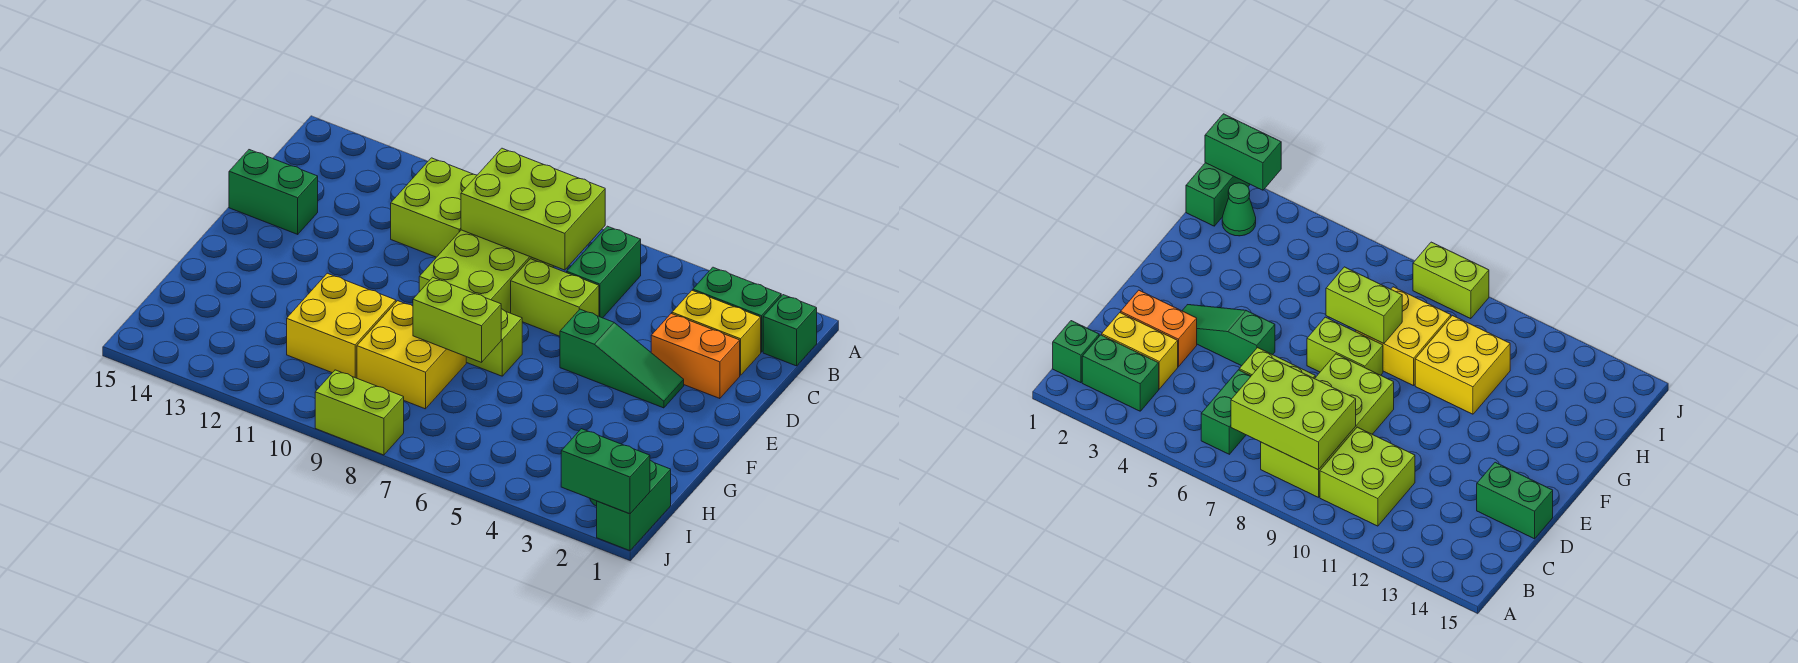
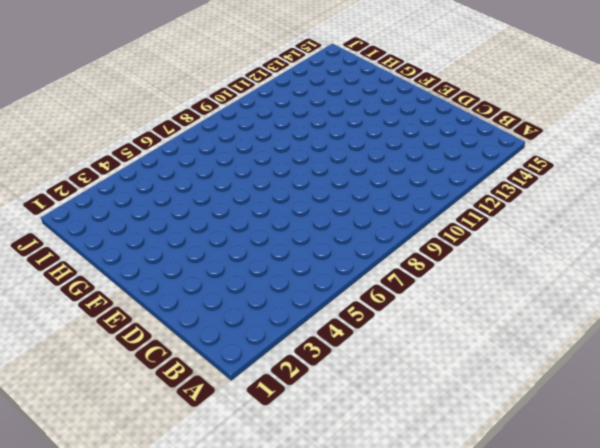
none -> green brick B1 level 1
none -> green brick B2:B3 level 1
none -> green brick B6:C6 level 1

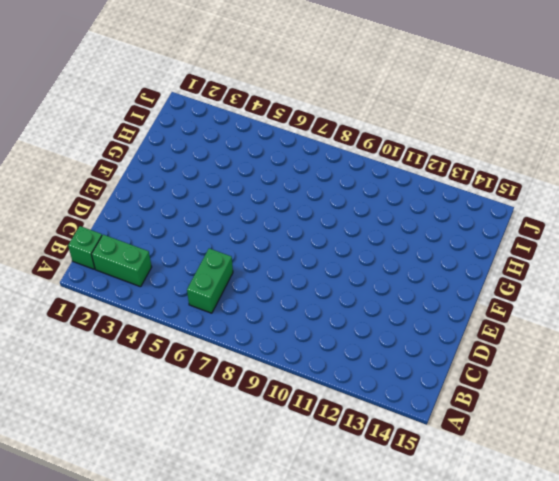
none -> lime brick B8:E9 level 1
none -> lime brick B10:C11 level 1
none -> yellow brick C2:C3 level 1

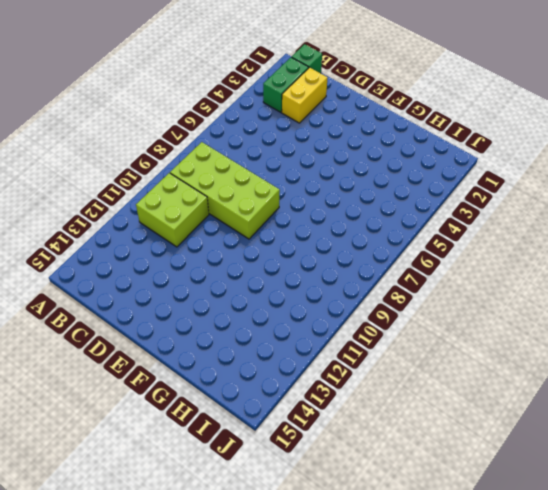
none -> green brick B6:C6 level 1
none -> orange brick D2:D3 level 1
none -> lime brick D6:D7 level 1

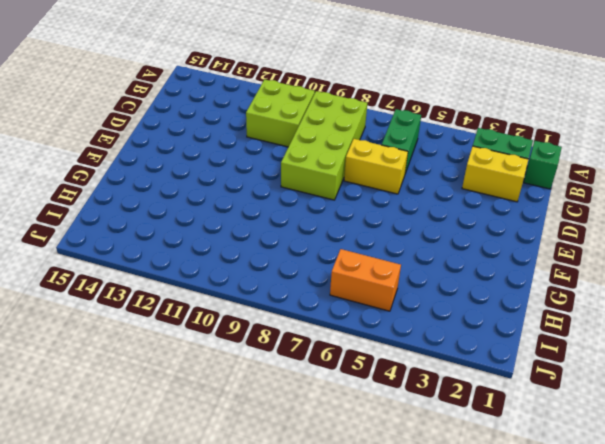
yellow brick D6:D7 level 1 -> lime brick D6:D7 level 1
orange brick I5:I6 level 1 -> orange brick D2:D3 level 1
none -> green brick D14:D15 level 1
none -> green slope E3:E5 level 1 top 5
none -> lime brick F7:F8 level 1

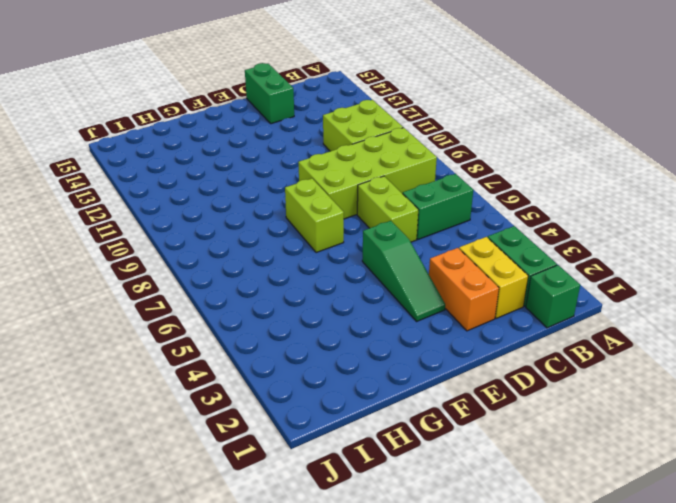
none -> yellow brick G8:H9 level 1
none -> yellow brick G10:H11 level 1
none -> green brick I1:J1 level 1

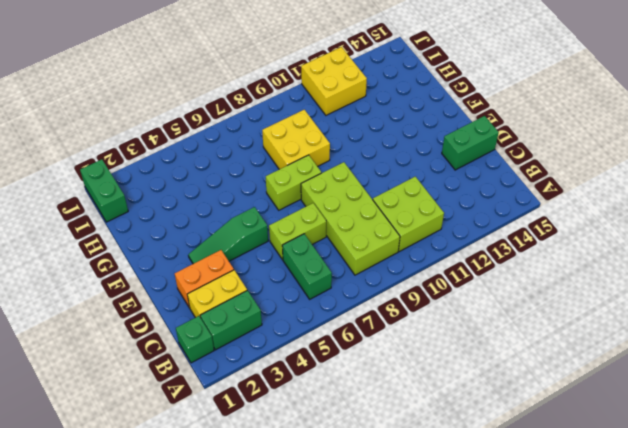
yellow brick I11:J12 level 1 -> yellow brick G10:H11 level 1
none -> green cone I2 level 1
none -> lime brick J8:J9 level 1
none -> lime brick B7:C9 level 2

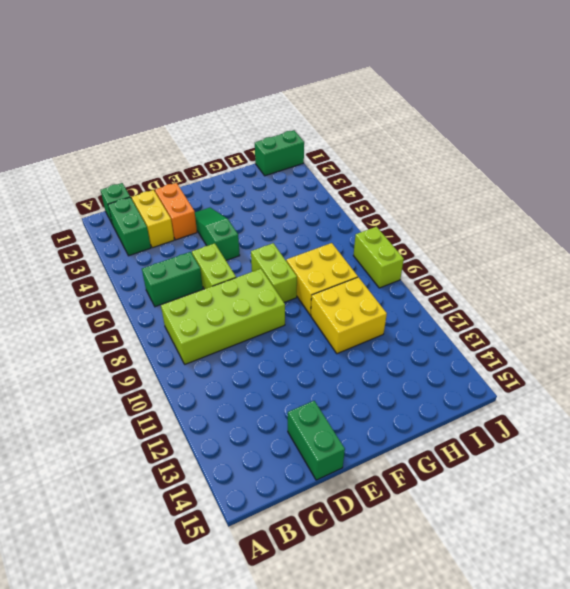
none -> lime brick B10:C11 level 1
none -> green cone I2 level 1
none -> lime brick B7:C9 level 2

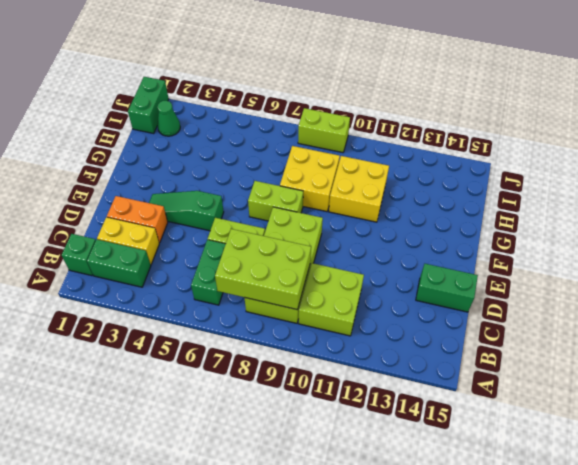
none -> lime brick G7:G8 level 2
none -> green brick J1:J2 level 2

